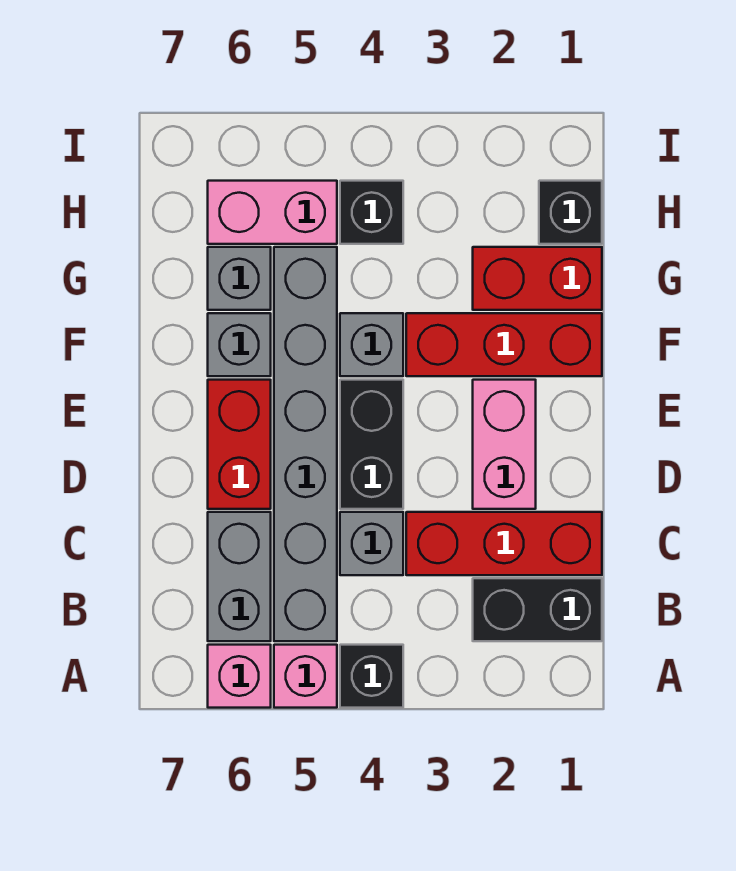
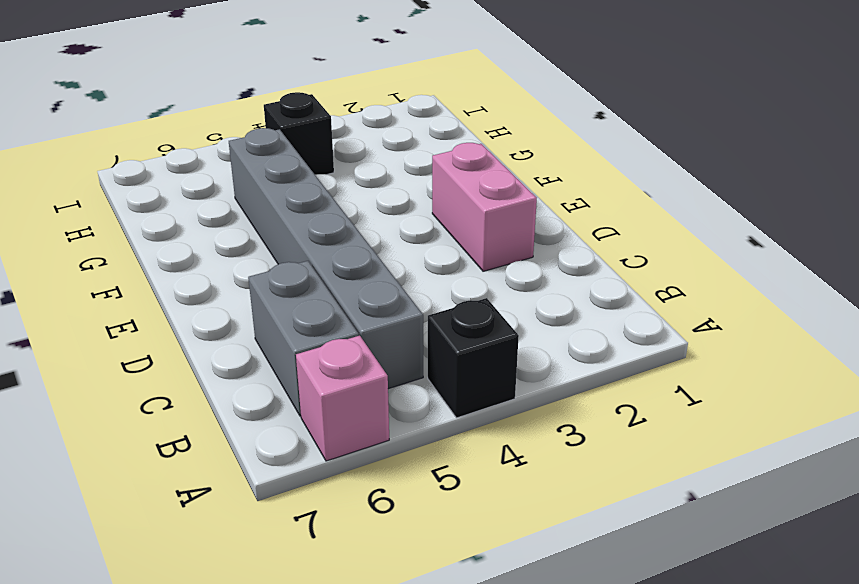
none -> pink brick A5 level 1
none -> black brick B1:B2 level 1
none -> red brick C1:C3 level 1

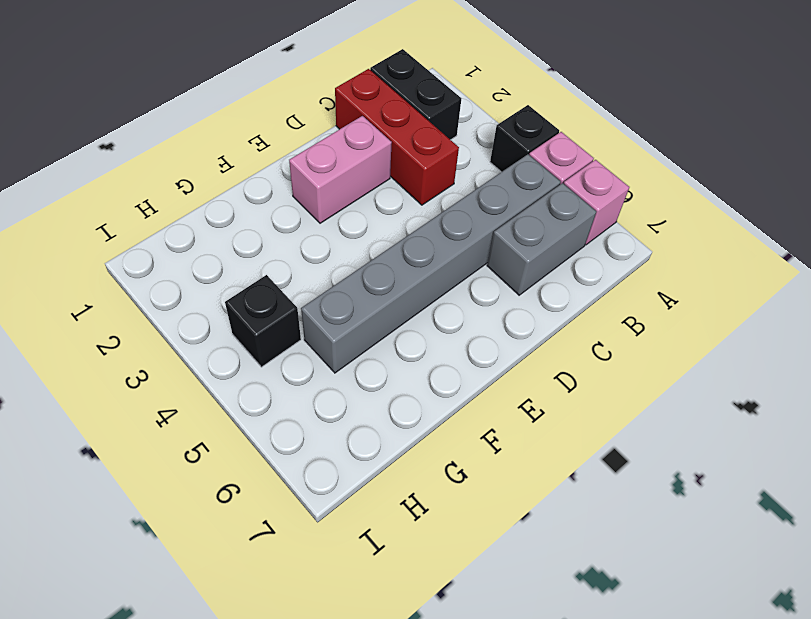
none -> grey brick C4 level 1
none -> black brick D4:E4 level 1
none -> red brick D6:E6 level 1

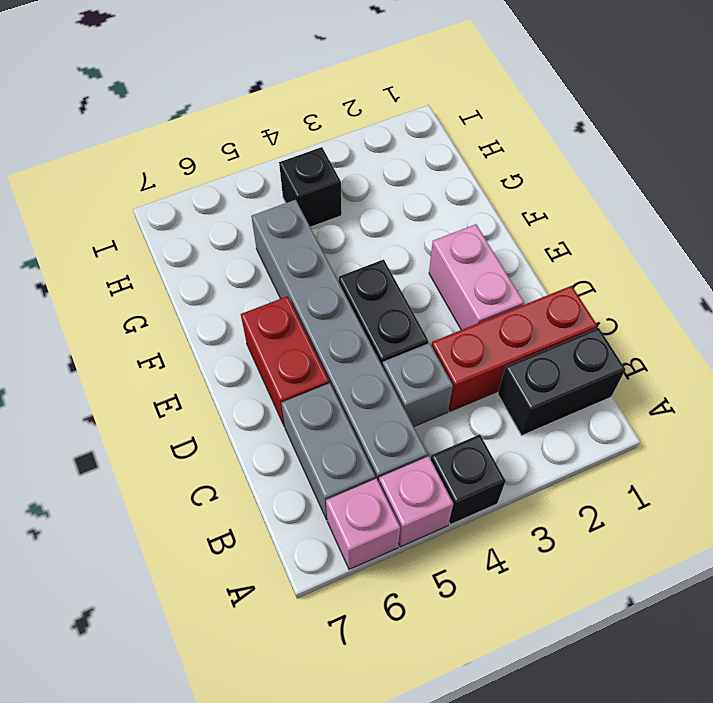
none -> red brick F1:F3 level 1
none -> grey brick F4 level 1
none -> grey brick F6 level 1

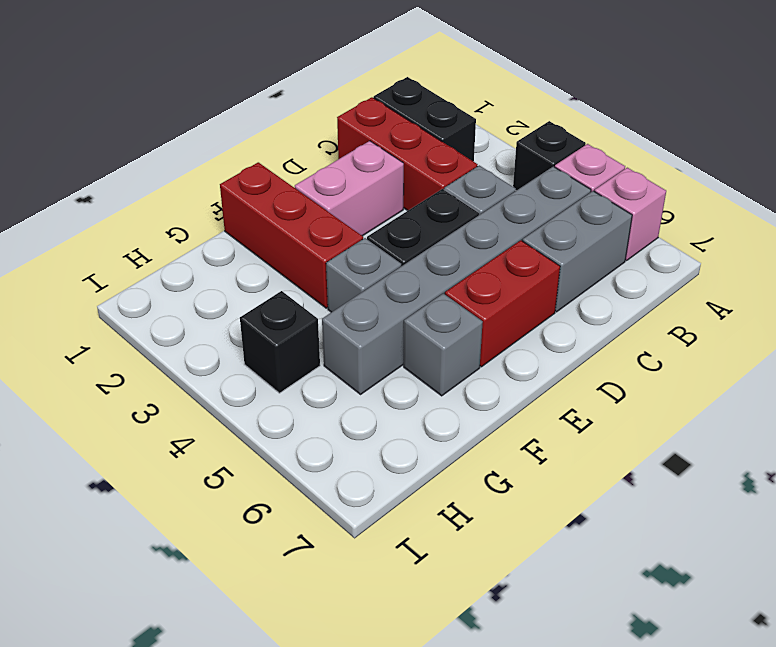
none -> red brick G1:G2 level 1
none -> grey brick G6 level 1
none -> black brick H1 level 1

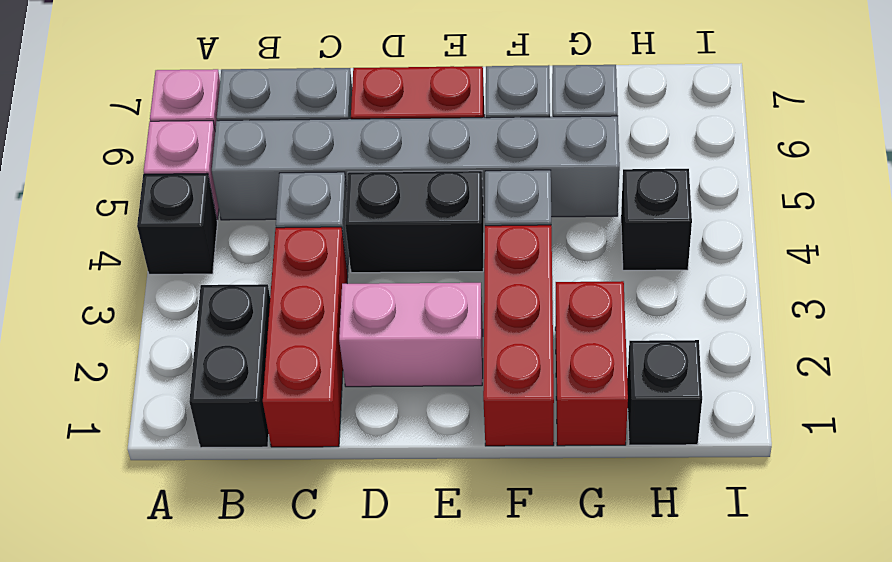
none -> pink brick H5:H6 level 1

